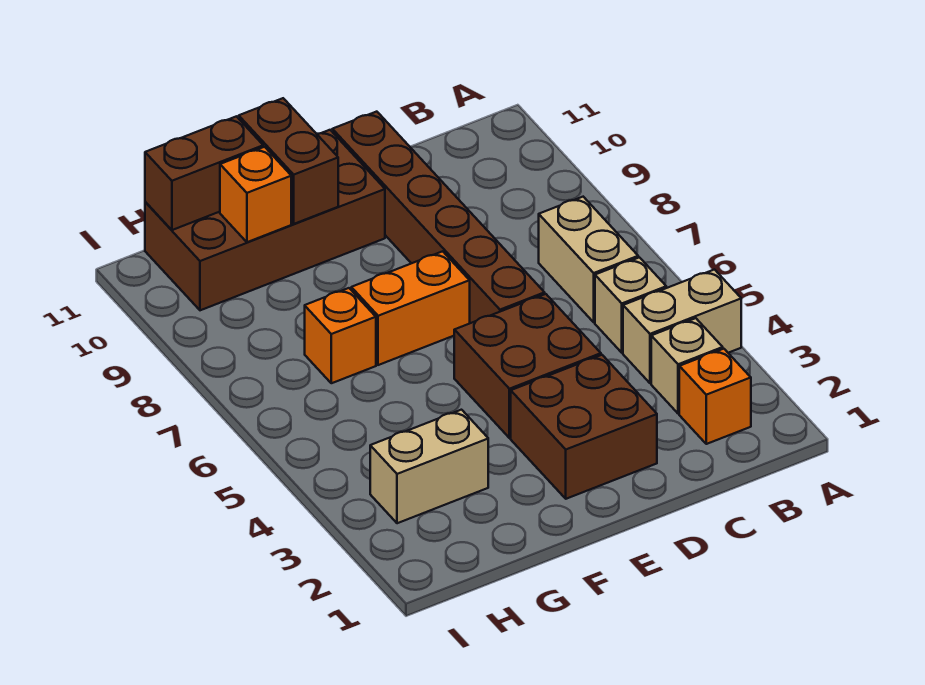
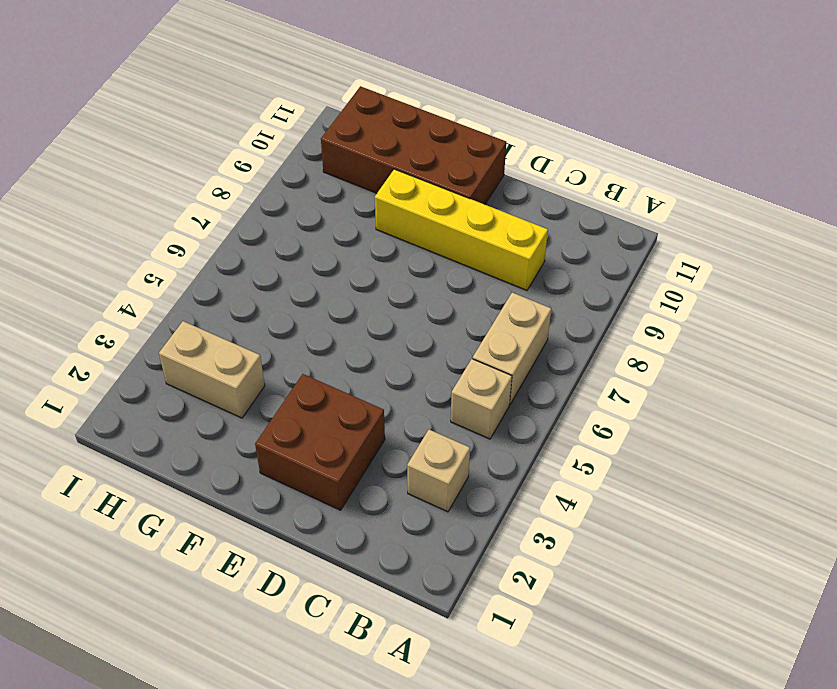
yellow brick C9:F9 level 1 -> brown brick D6:D11 level 1
none -> tan brick A4:B4 level 1
none -> orange brick B2 level 1
none -> brown brick D4:E5 level 1

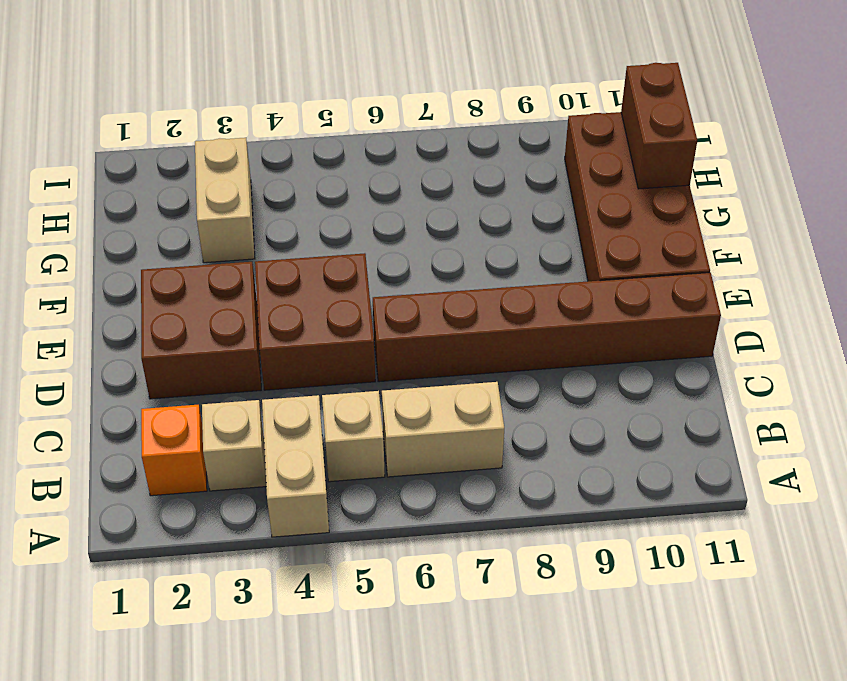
none -> orange brick E7:F7 level 1
none -> orange brick G7 level 1
none -> brown brick F10:F11 level 2

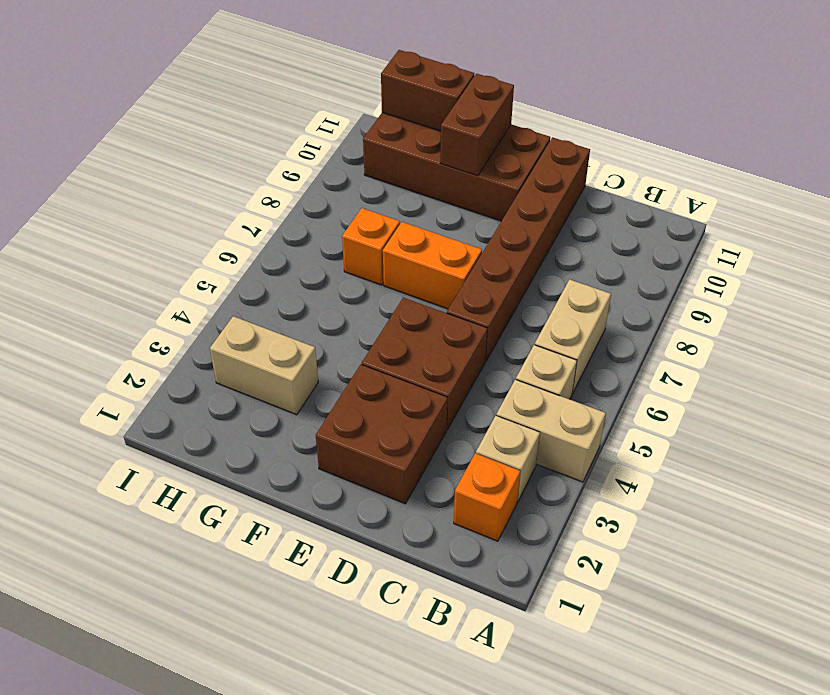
none -> orange brick G10 level 2

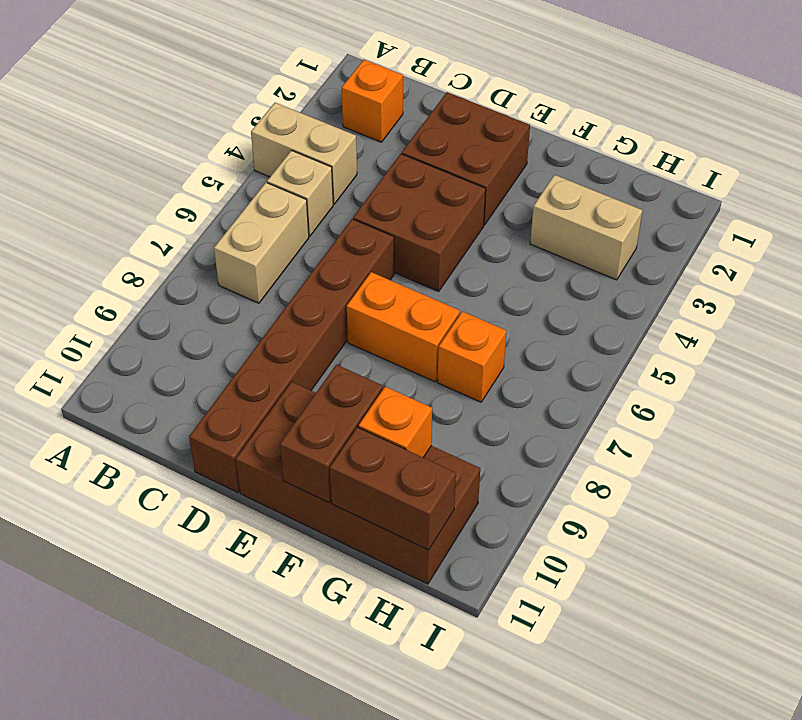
none -> tan brick B3 level 1

